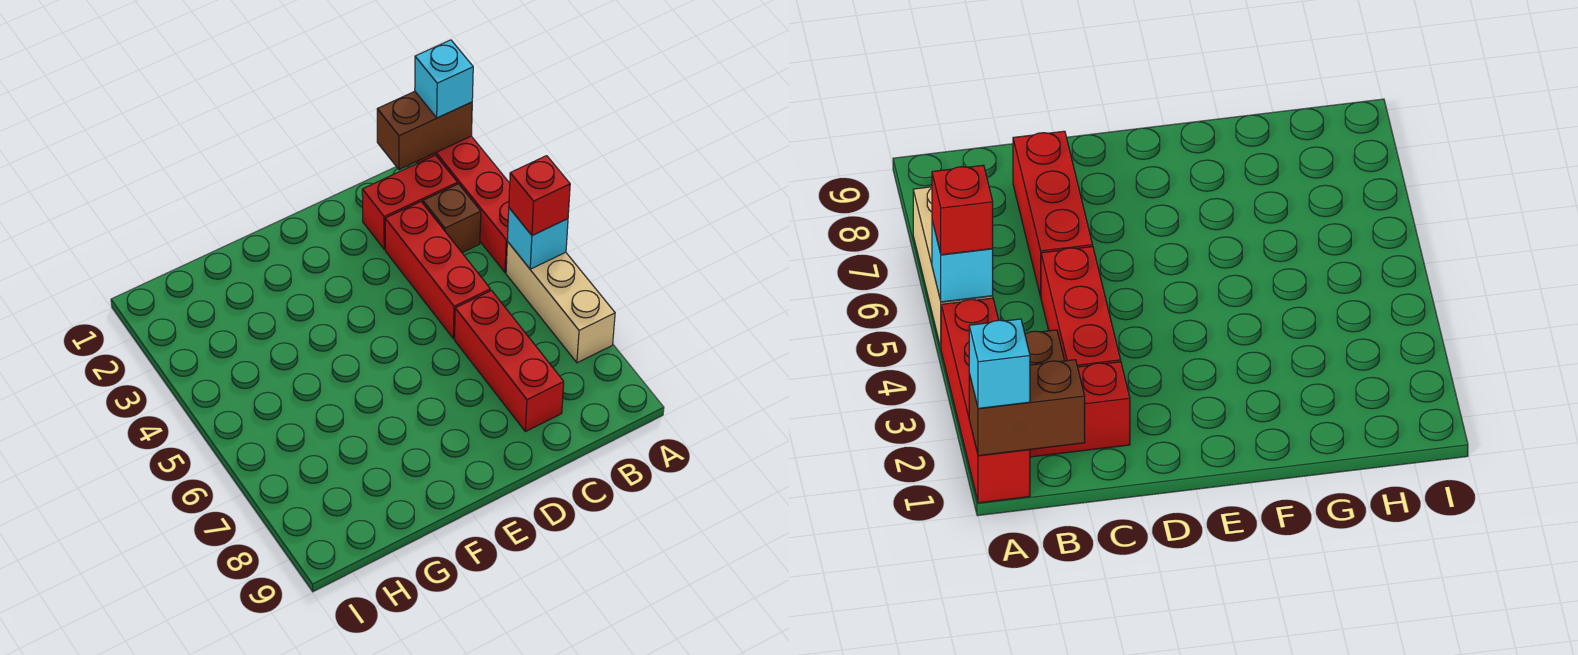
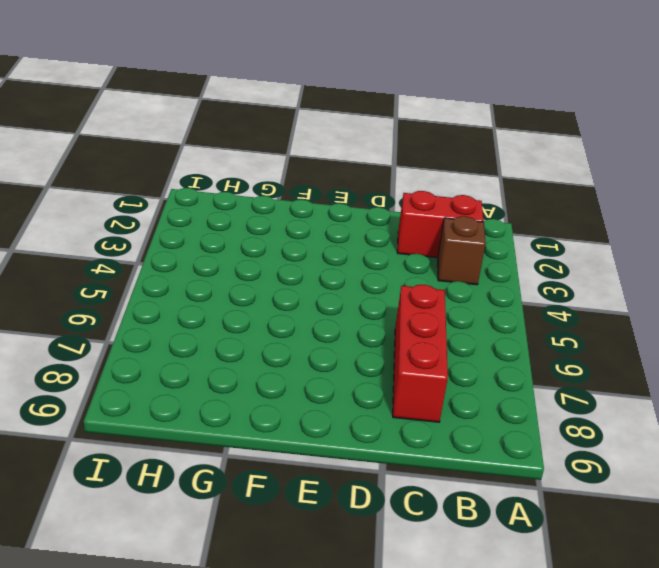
none -> red brick A1:A4 level 1
none -> tan brick A5:A7 level 1

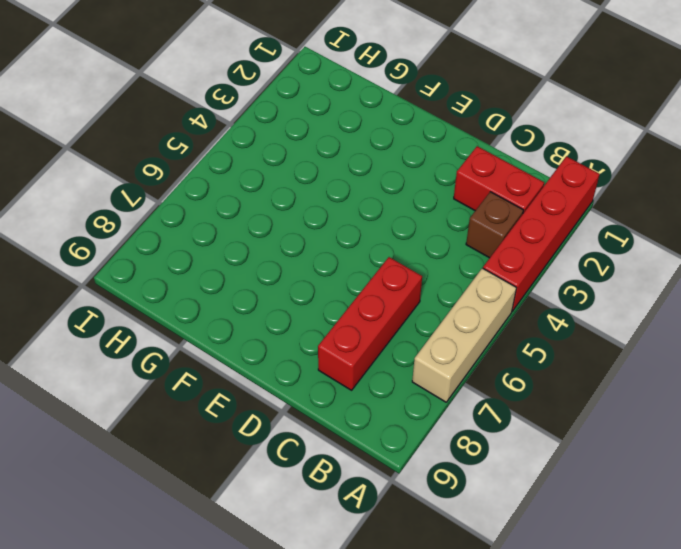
none -> red brick C3:C5 level 1
none -> brown brick A1:B1 level 2

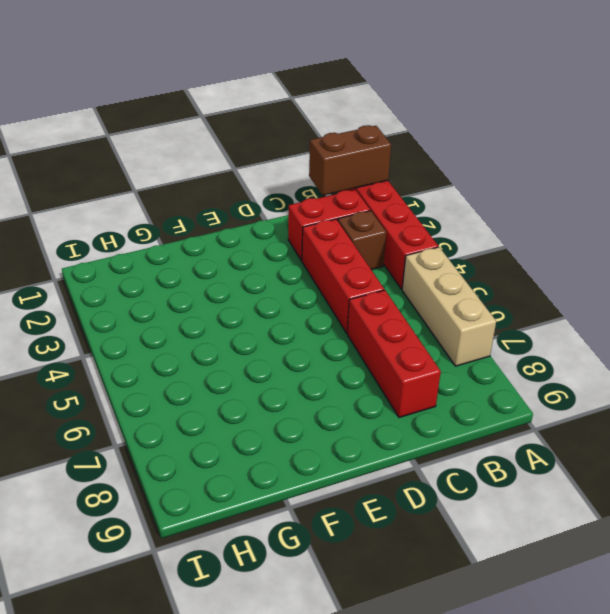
none -> cyan brick A5 level 2
none -> cyan brick A1 level 3

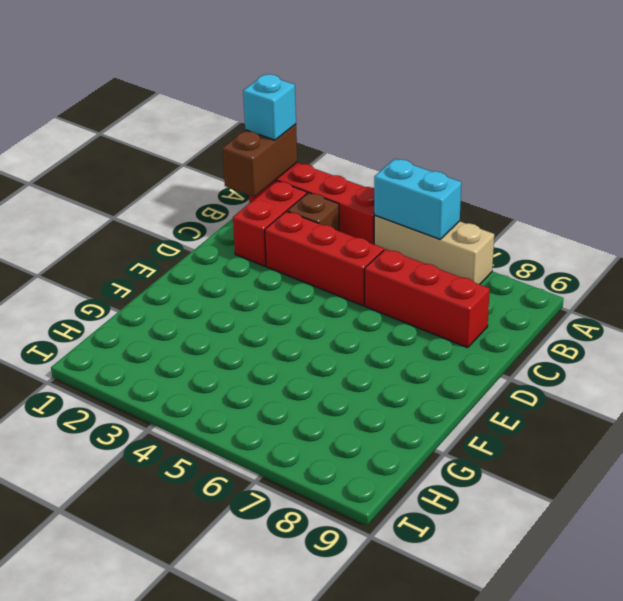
cyan brick A5:A6 level 2 -> cyan brick A5 level 2
none -> red brick A5 level 3

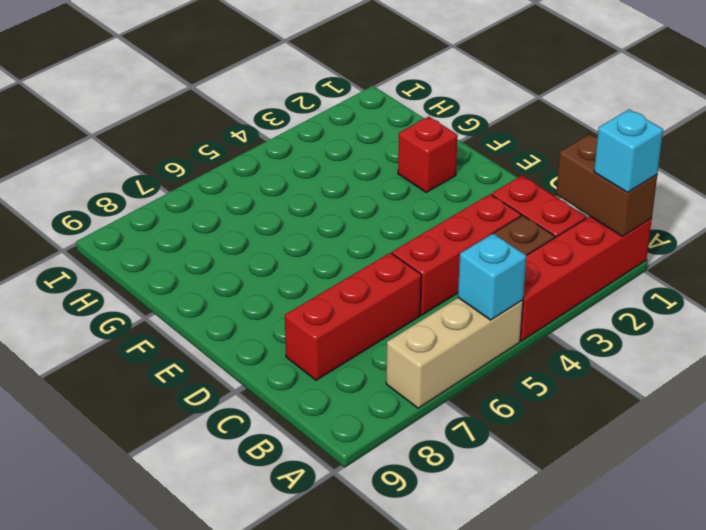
red brick F2 level 1 -> red brick A5 level 3

